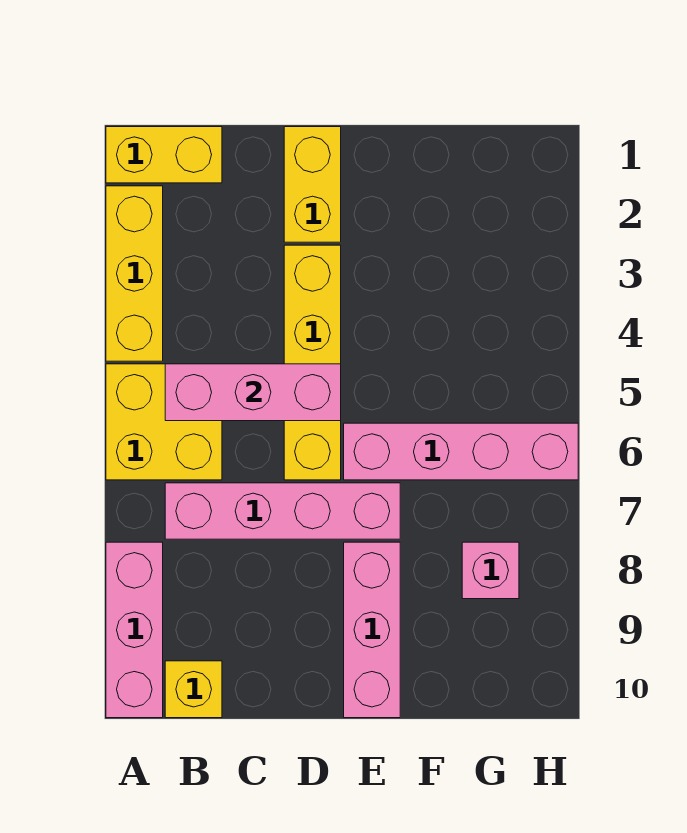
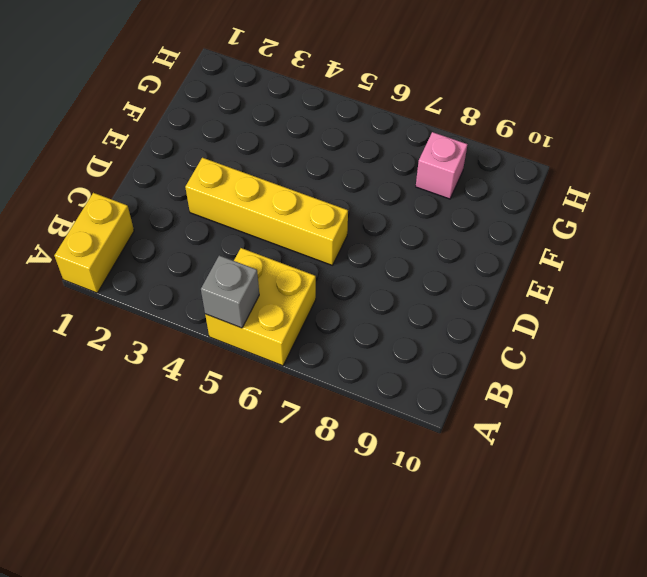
grey brick A5 level 2 -> none
none -> yellow brick A2:A4 level 1
none -> pink brick A8:A10 level 1
none -> pink brick B7:E7 level 1

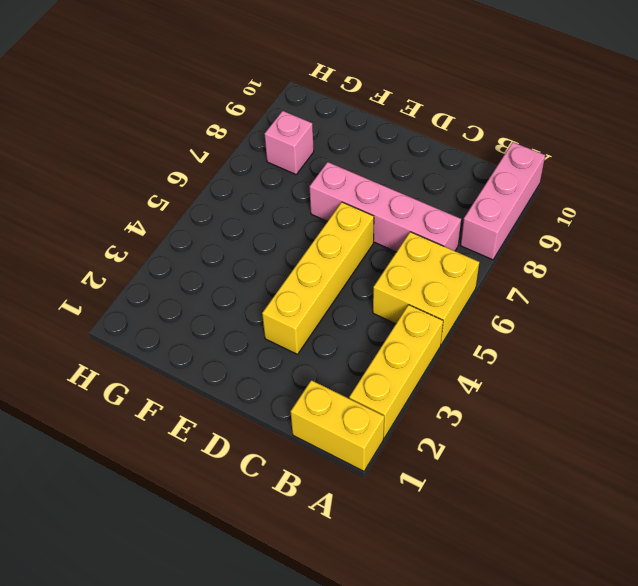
none -> yellow brick B10 level 1
none -> yellow brick D1:D2 level 1
none -> pink brick E6:H6 level 1

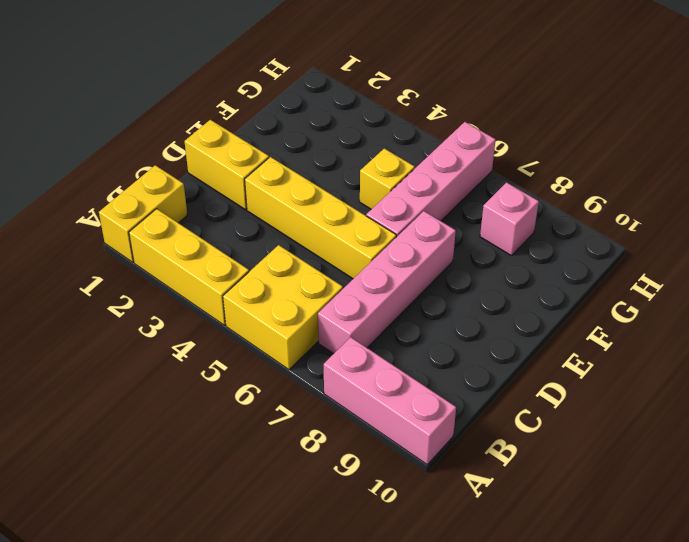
yellow brick F5 level 1 -> yellow brick B10 level 1
none -> pink brick E8:E10 level 1
none -> pink brick B5:D5 level 2

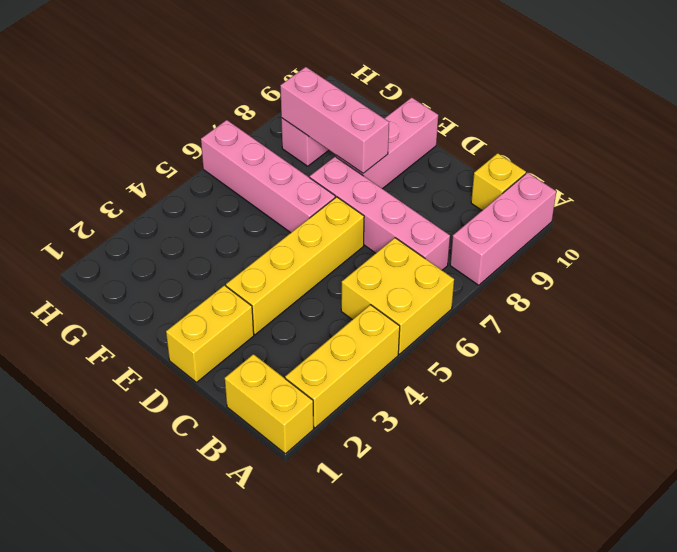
pink brick E8:G8 level 2 -> pink brick B5:D5 level 2

